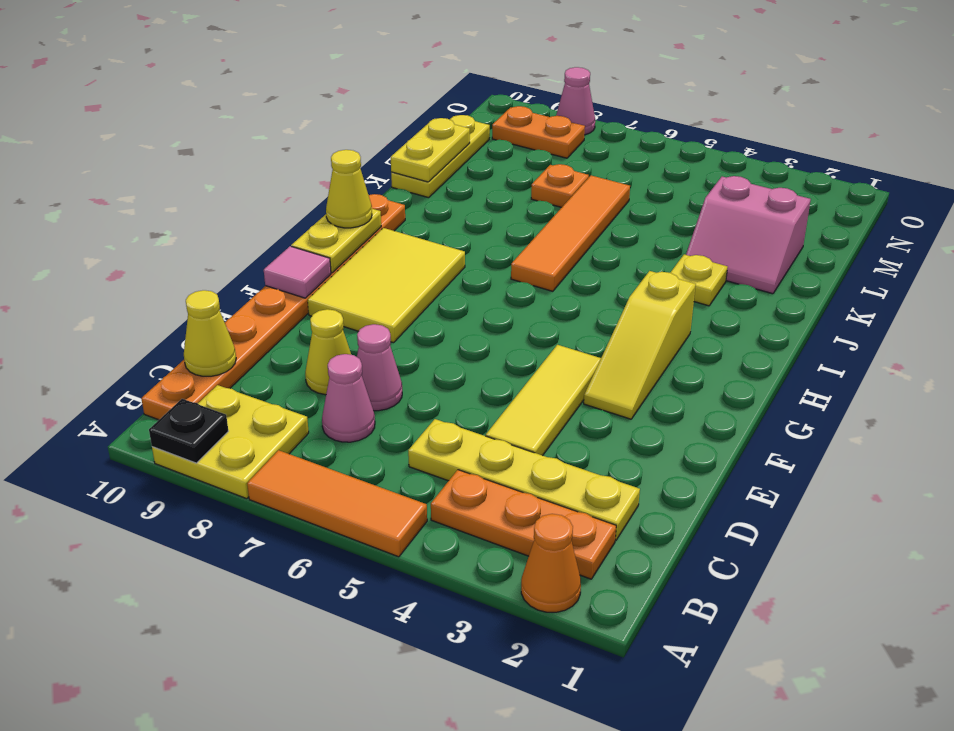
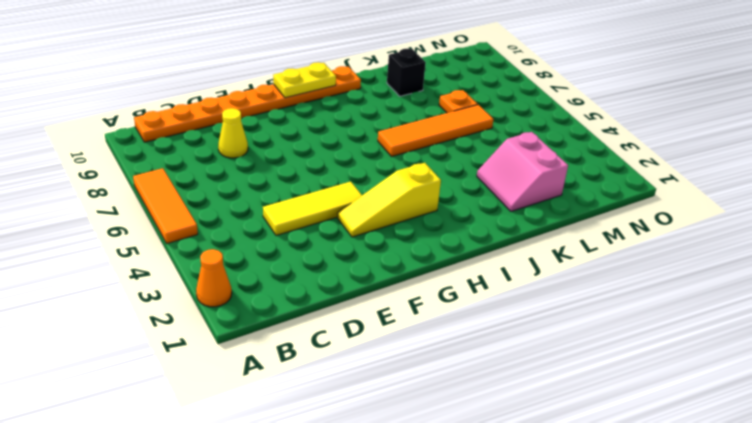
black brick K9 level 1 -> none
none -> yellow plate A8:B9 level 1
none -> orange plate B2:B4 level 1
none -> yellow plate C2:C5 level 1

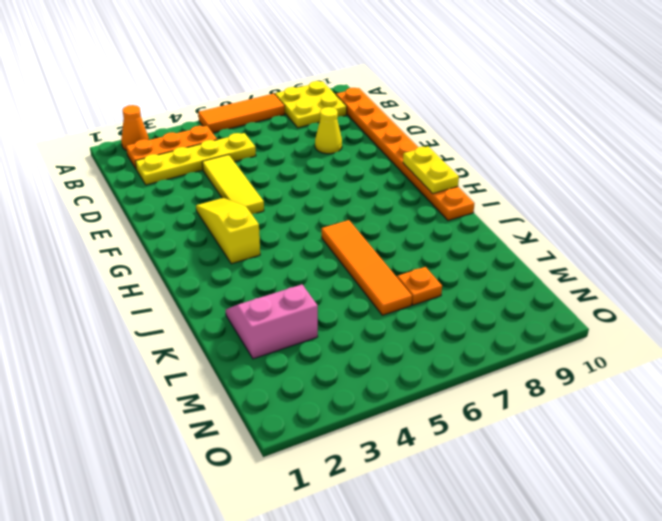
none -> pink cone C7 level 1
none -> pink cone D7 level 1
none -> yellow tile F8:H9 level 1

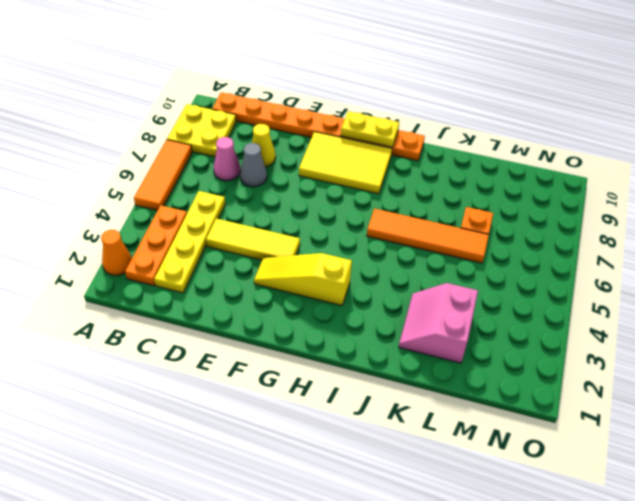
grey cone D7 level 1 -> pink cone D7 level 1
none -> yellow plate J3 level 1
none -> yellow plate K10:M10 level 1
none -> orange plate N8:N9 level 1

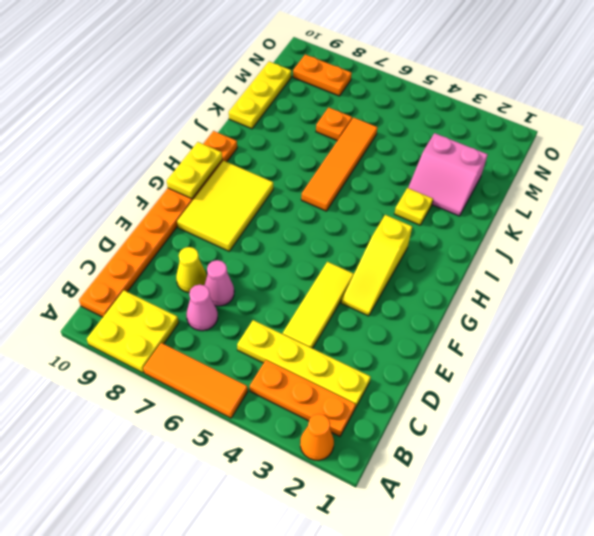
none -> pink cone O8 level 1
none -> black plate A9 level 2
none -> yellow cone C10 level 2

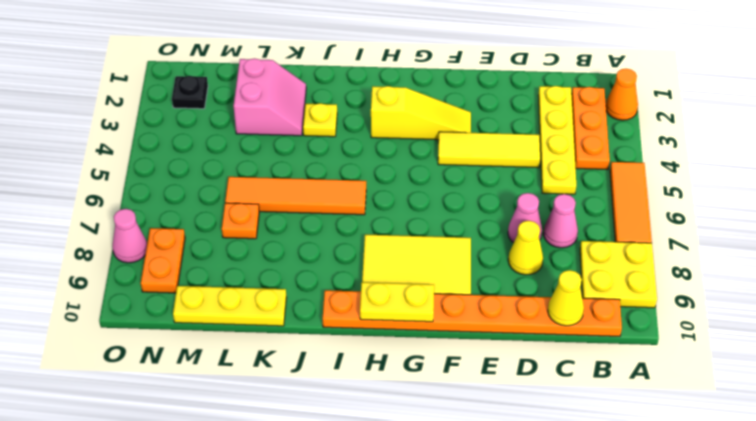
black plate N2 level 1 -> black plate A9 level 2
none -> pink tile F10 level 2
none -> yellow plate K10:L10 level 2
none -> yellow cone H10 level 3

